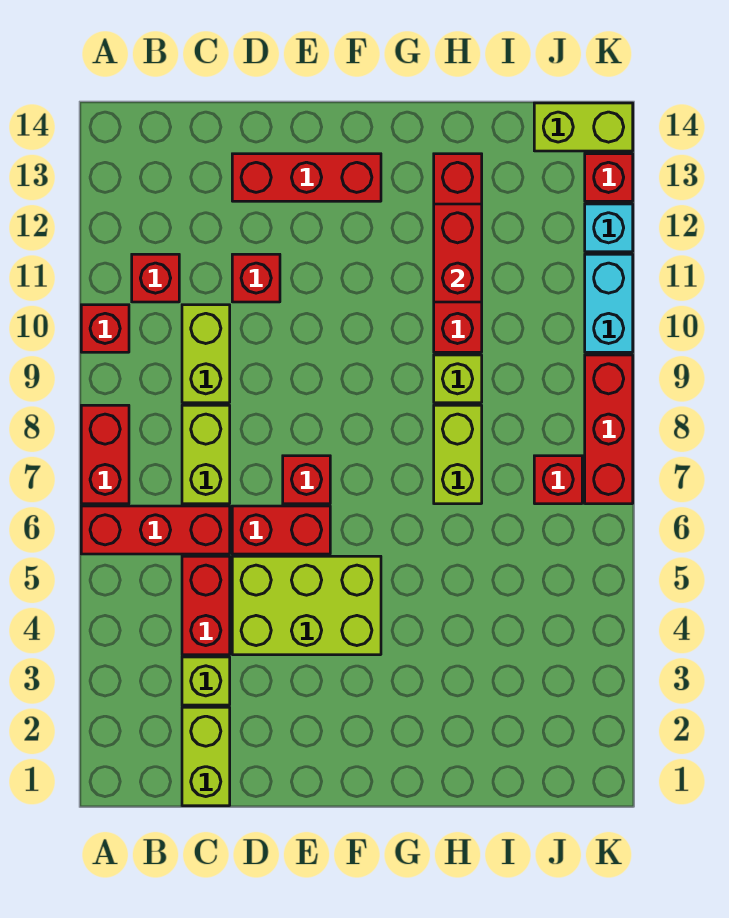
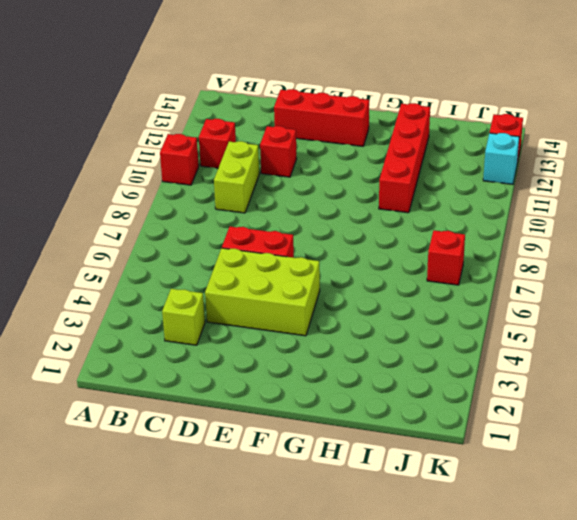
none -> red brick A6:C6 level 1
none -> red brick A7:A8 level 1
none -> lime brick C1:C2 level 1

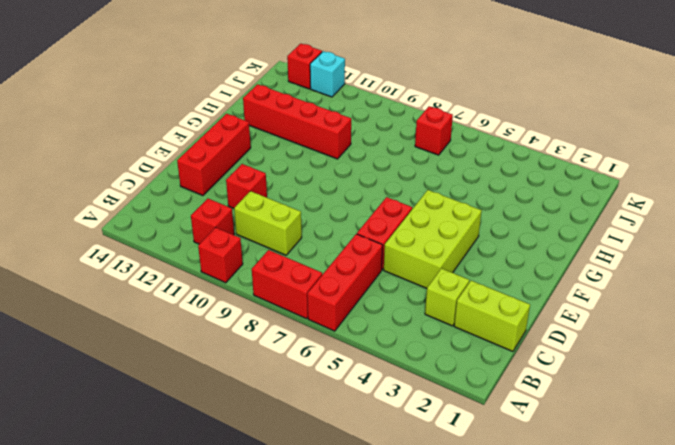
none -> red brick C4:C5 level 1
none -> lime brick C7:C8 level 1
none -> red brick E7 level 1

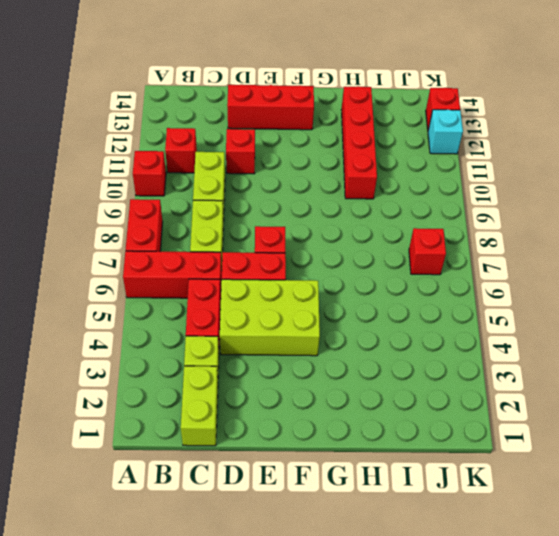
none -> lime brick H7:H8 level 1
none -> lime brick H9 level 1
none -> lime brick J14:K14 level 1

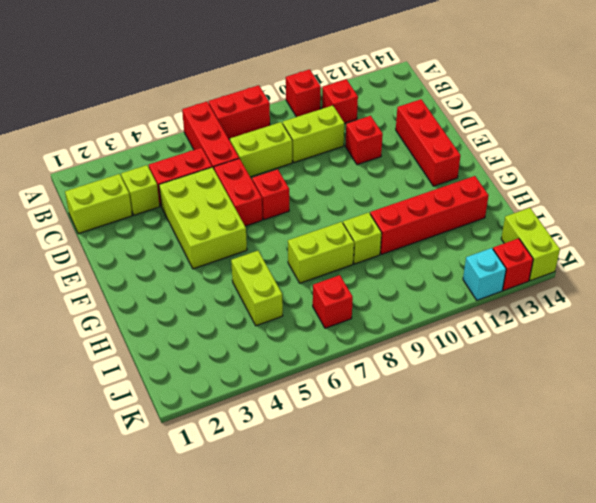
lime brick H5:I5 level 1 -> none
none -> red brick K7:K9 level 1
none -> cyan brick K10:K11 level 1
none -> red brick H11:H12 level 2

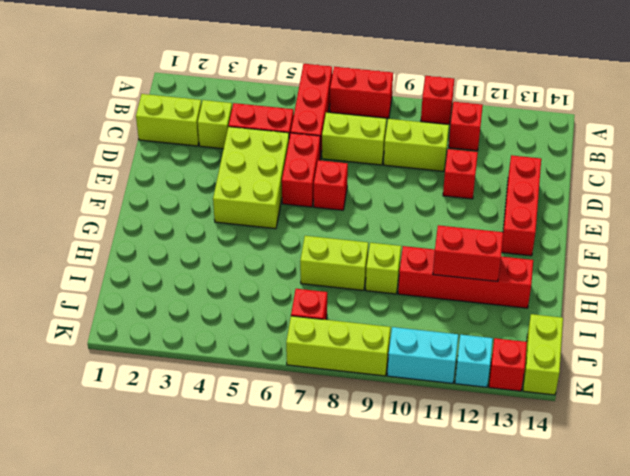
lime brick K7:K9 level 1 -> red brick K7:K9 level 1

